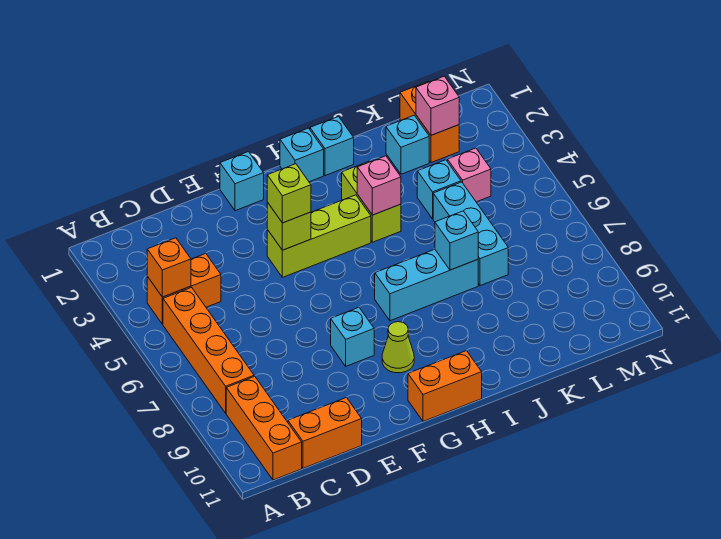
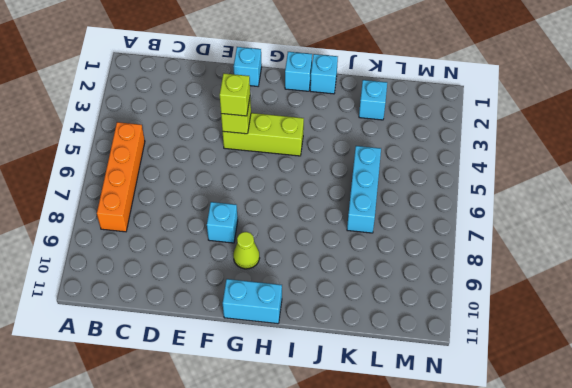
cyan brick G11:H11 level 1 -> orange brick G11:H11 level 1
none -> orange brick B4:C4 level 1
none -> orange brick B9:B11 level 1
none -> orange brick C11:D11 level 1

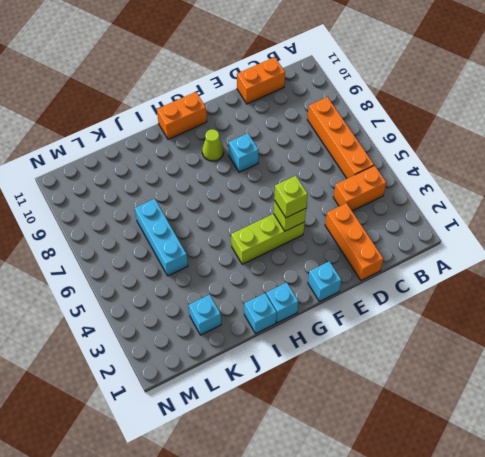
orange brick D1:D3 level 1 -> orange brick B9:B11 level 1
none -> cyan brick H7:J7 level 1
none -> lime brick I3:I4 level 1
none -> cyan brick K4 level 1

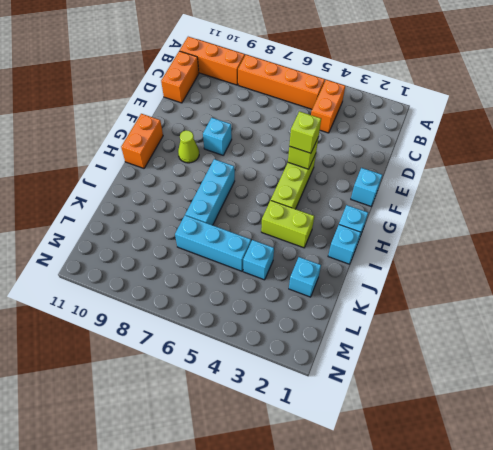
none -> orange brick L1:L2 level 1
none -> pink brick L4 level 1
none -> orange brick B4 level 2

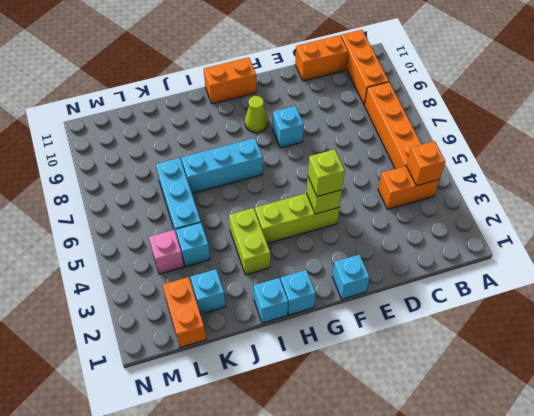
none -> pink brick I4 level 2
none -> cyan brick J7 level 2
none -> pink brick L2 level 2

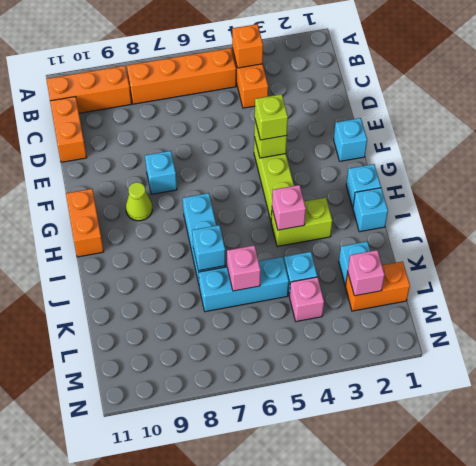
pink brick K6 level 2 -> none

